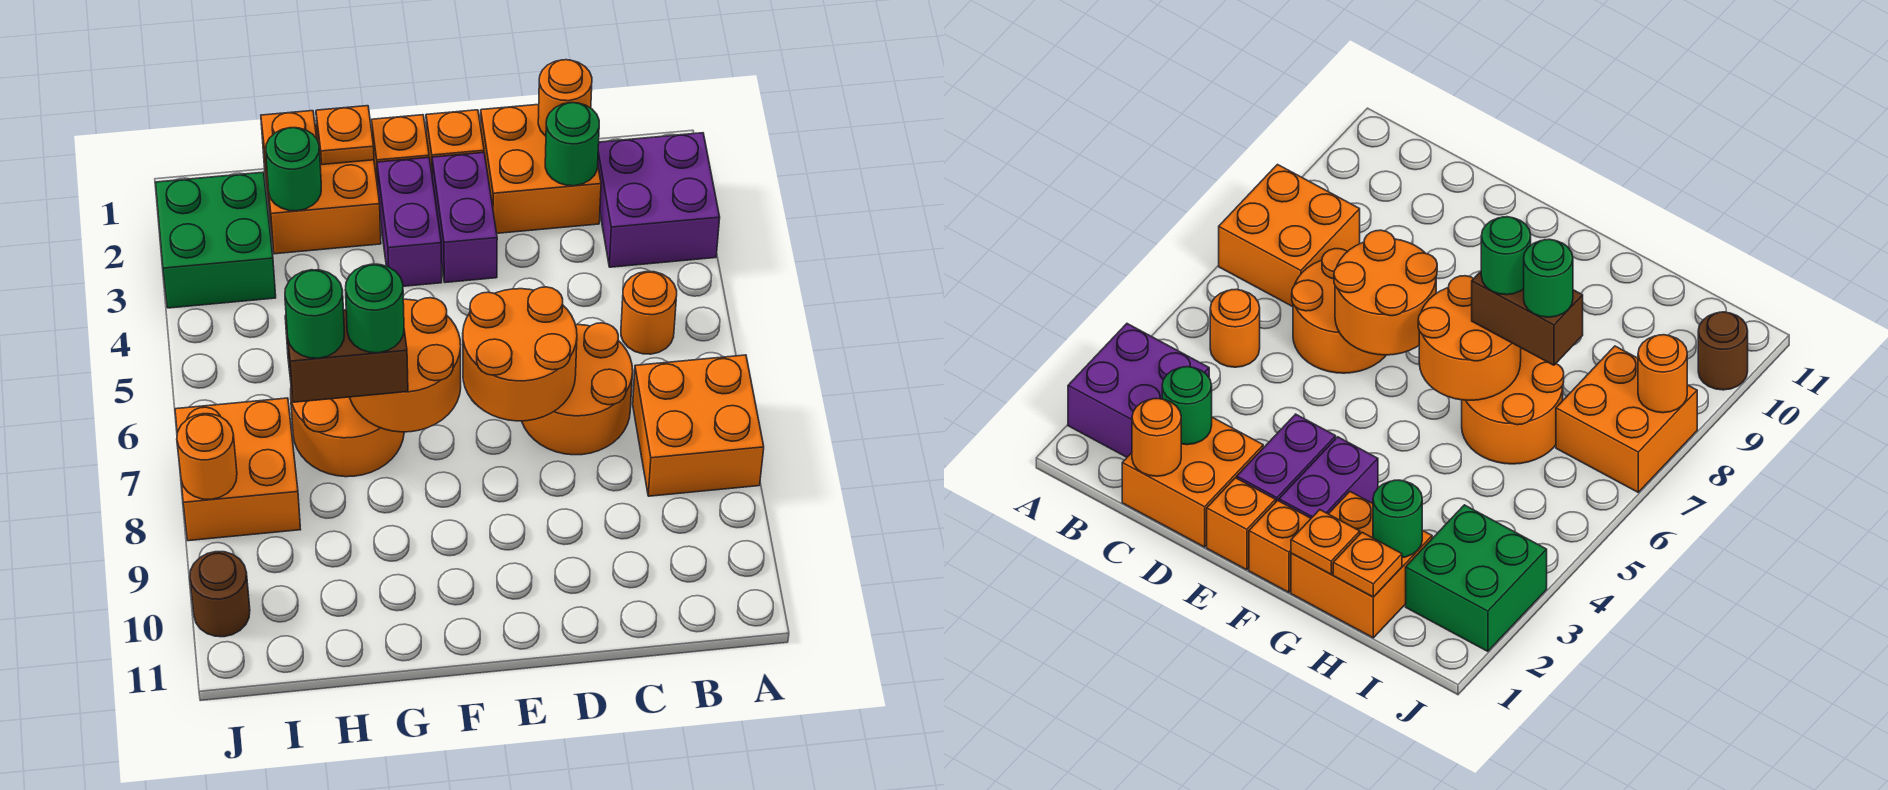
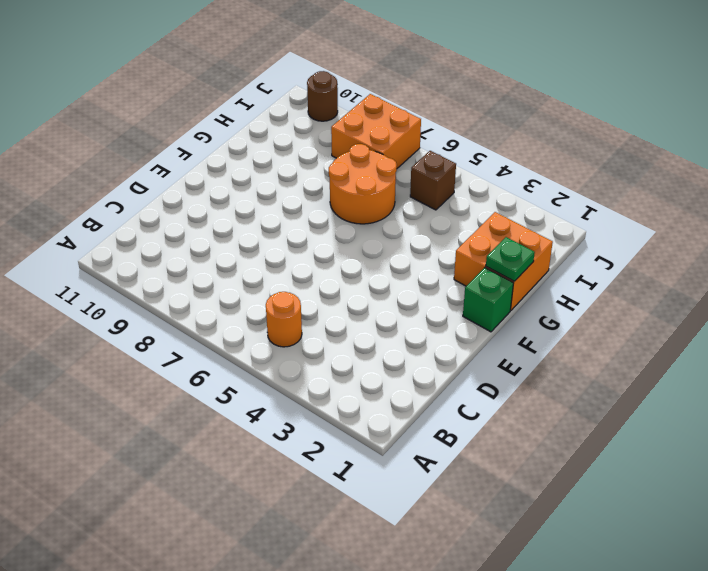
green brick F1 level 1 -> orange brick F1 level 1
green plate G1 level 2 -> orange plate G1 level 2
brown brick I5 level 1 -> none
none -> purple brick A2:B3 level 1
none -> orange brick A7:B8 level 1
none -> orange brick C1:D2 level 1

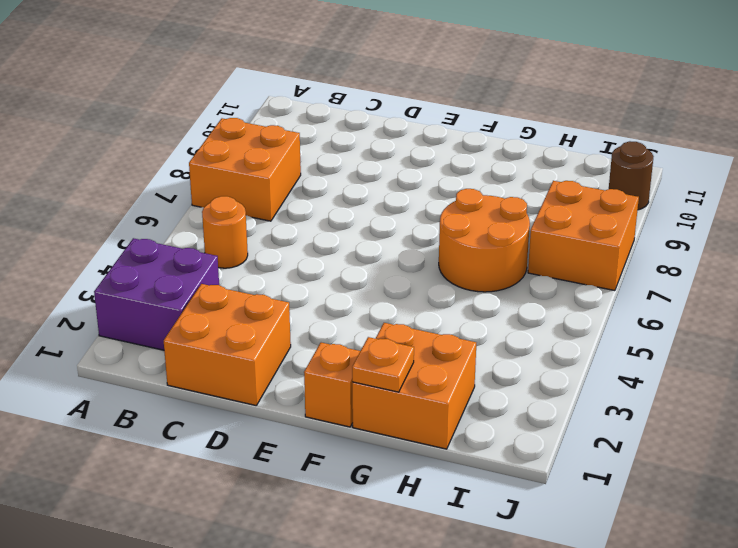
none -> orange round brick C6:D7 level 1
none -> orange brick E1 level 1
none -> purple brick E2:E3 level 1

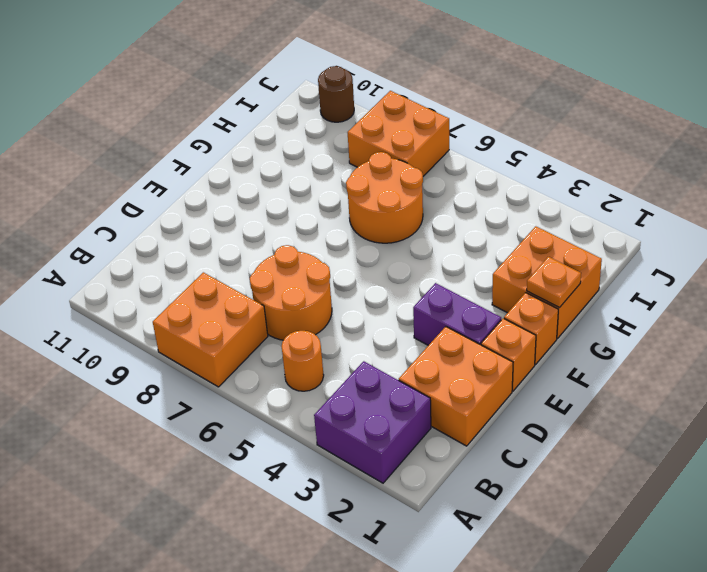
none -> purple brick F2:F3 level 1
none -> green brick I2:J3 level 1
none -> orange round brick C1 level 2

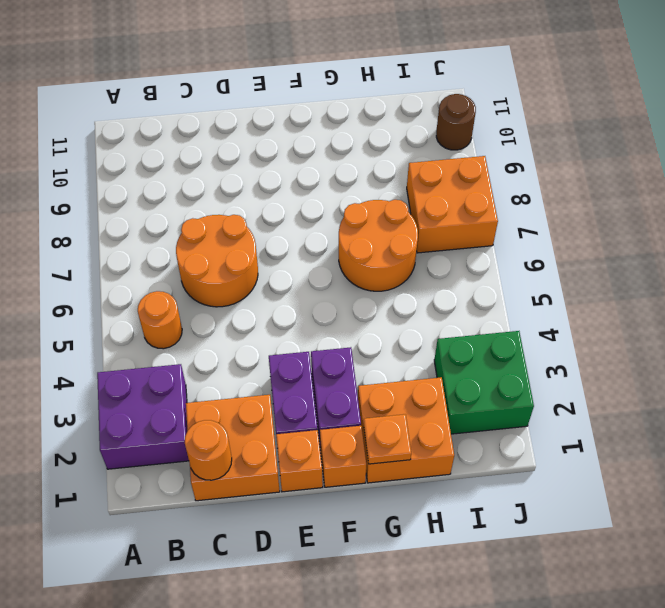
none -> orange brick A7:B8 level 1
none -> green round brick C2 level 2
none -> orange round brick D6:E7 level 2

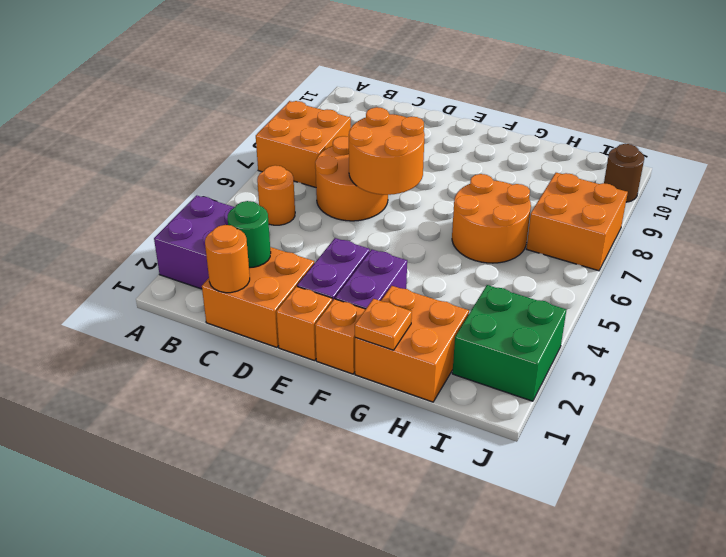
none -> orange round brick F6:G7 level 2
none -> orange plate H1 level 2
none -> green round brick H2 level 2

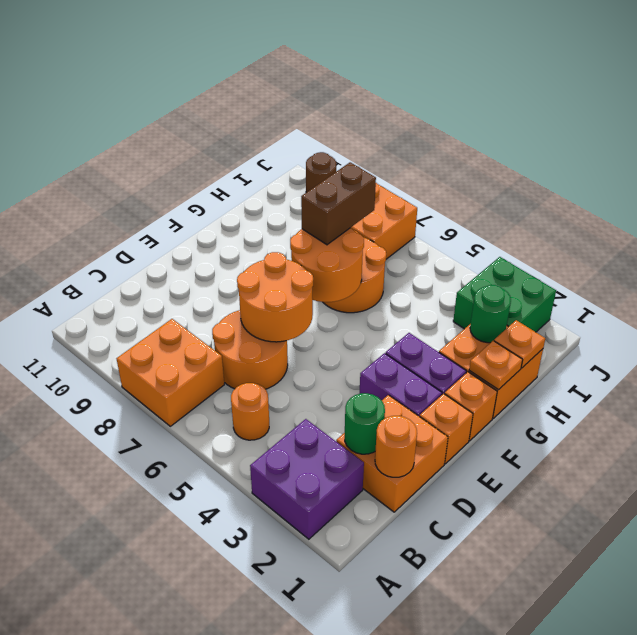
none -> orange round brick J8 level 2
none -> green round brick G7 level 4
none -> green round brick H7 level 4

